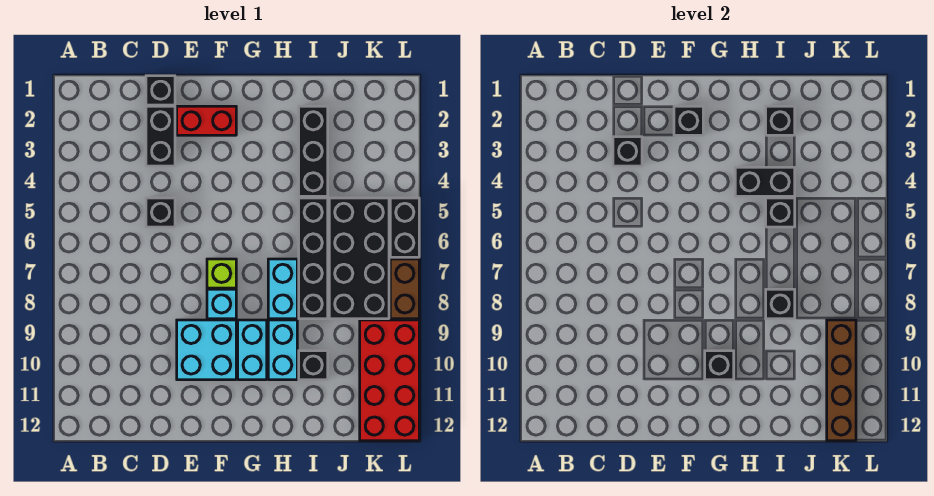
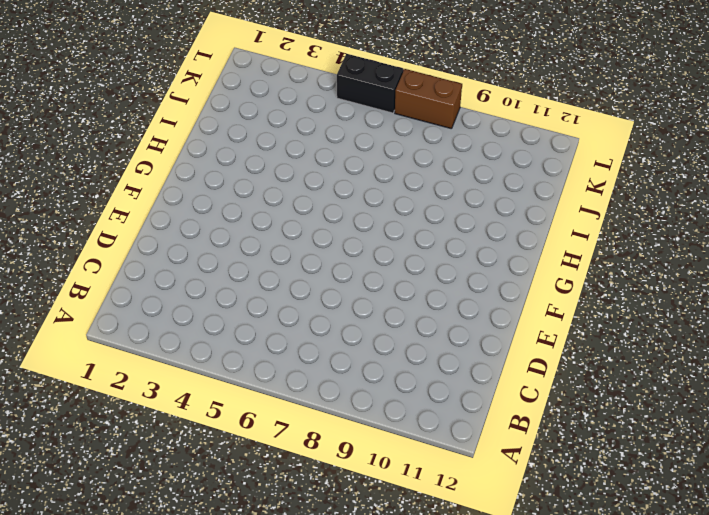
none -> black brick D1 level 1
none -> black brick D2:D3 level 1
none -> black brick D5 level 1

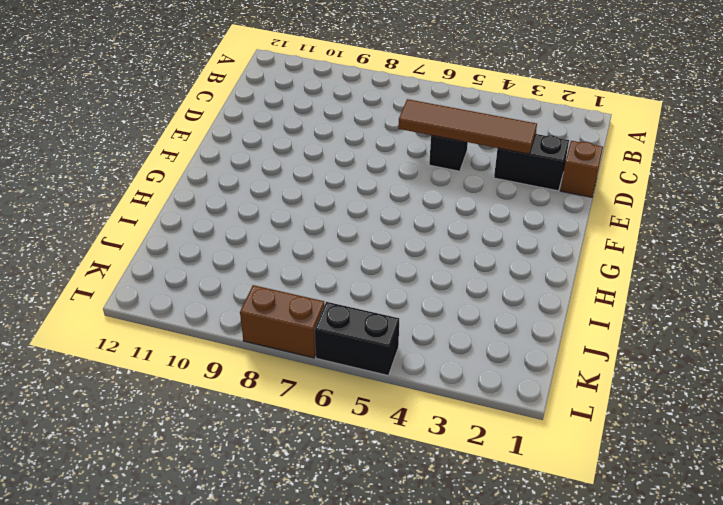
brown brick D1 level 1 -> black brick D1 level 1
brown tile D3:D6 level 2 -> black brick D3 level 2
none -> red brick E2:F2 level 1
none -> cyan brick E9:F10 level 1
none -> lime brick F7 level 1

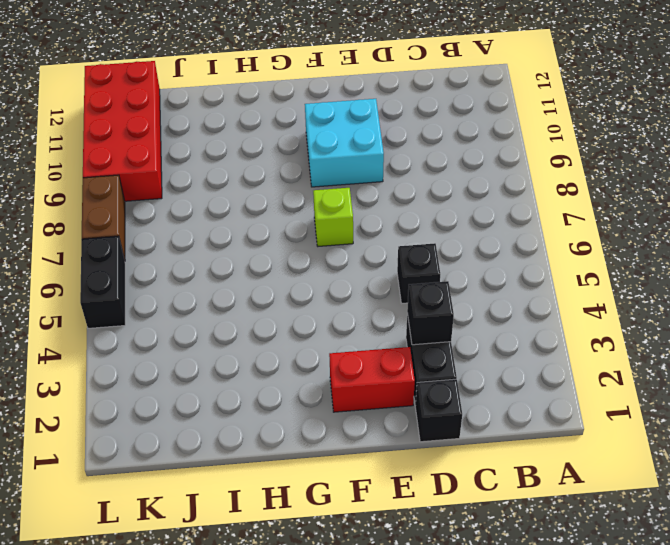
none -> cyan brick F8 level 1
none -> cyan brick G9:G10 level 1
none -> cyan brick H7:H8 level 1

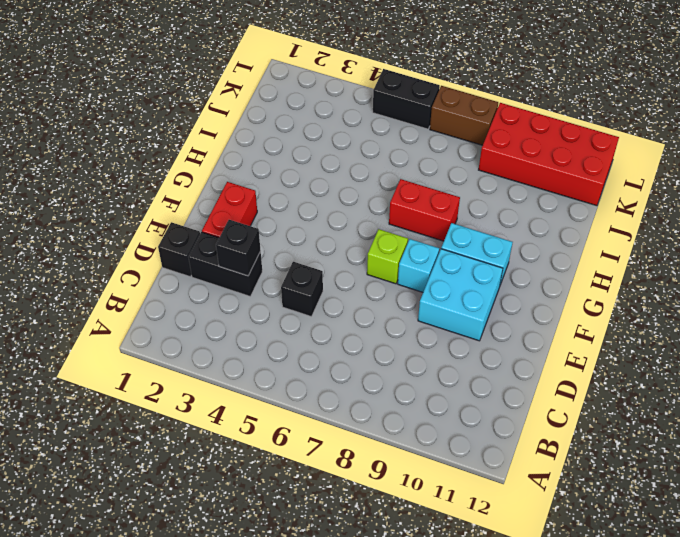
red brick H7:H8 level 1 -> cyan brick H7:H8 level 1
none -> cyan brick H9:H10 level 1
none -> black brick I2:I4 level 1
none -> black brick I5:I8 level 1

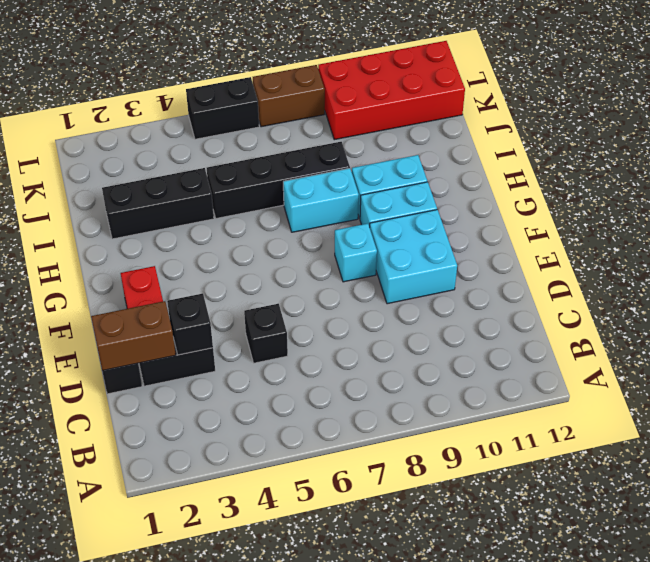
brown brick D1:D2 level 2 -> none
none -> lime brick F7 level 1
none -> black brick I10 level 1
none -> black brick J5:K8 level 1

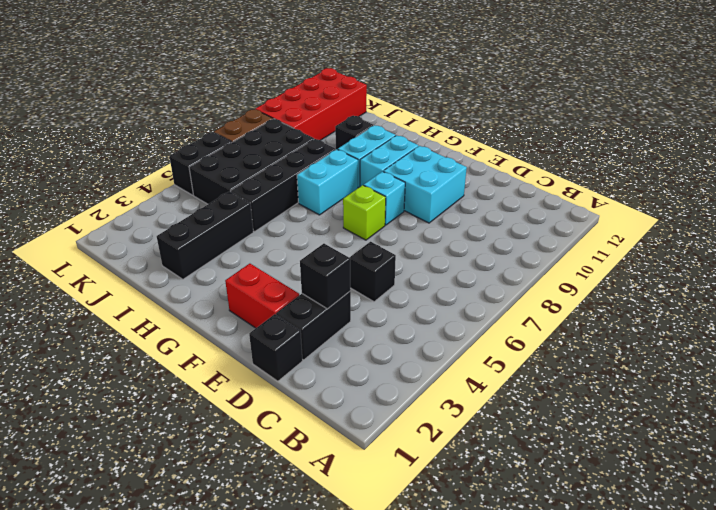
none -> black brick F2 level 2
none -> black brick G10 level 2
none -> black brick H4:I4 level 2

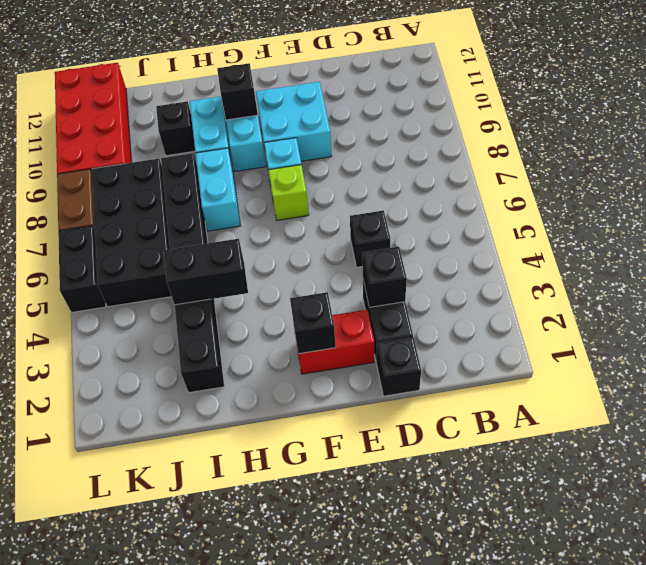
none -> black brick I2 level 2
none -> black brick I5 level 2
none -> black brick I8 level 2

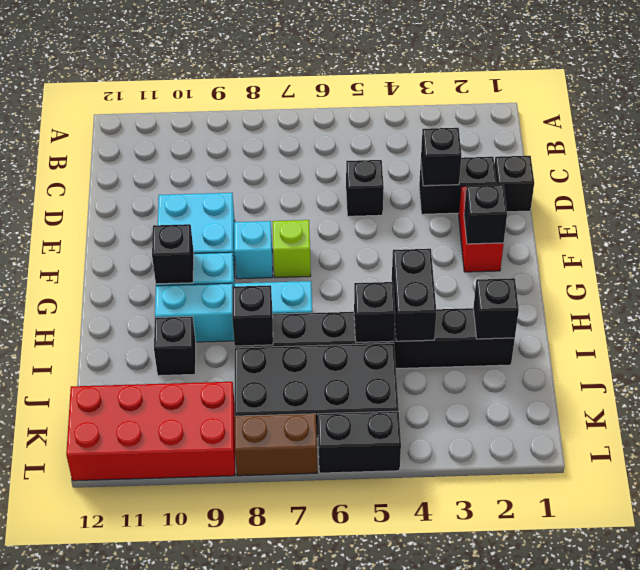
none -> brown brick K9:K12 level 2

